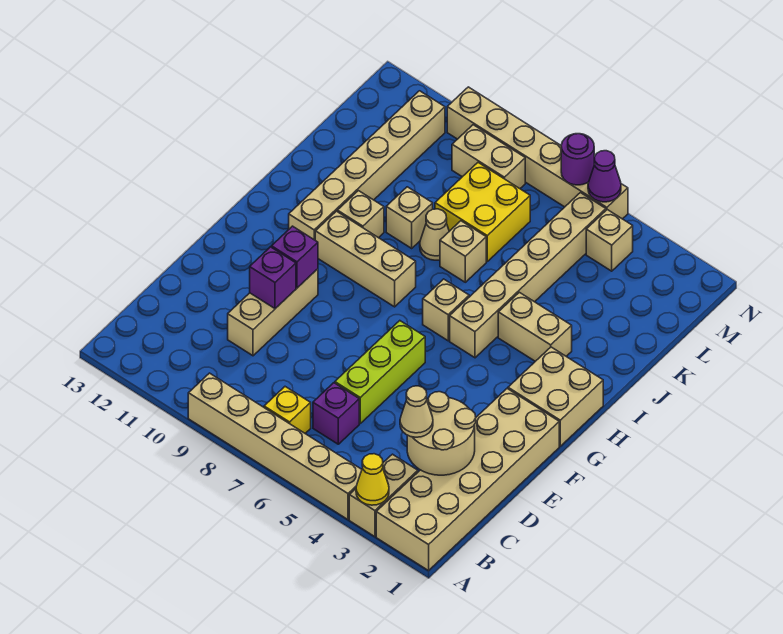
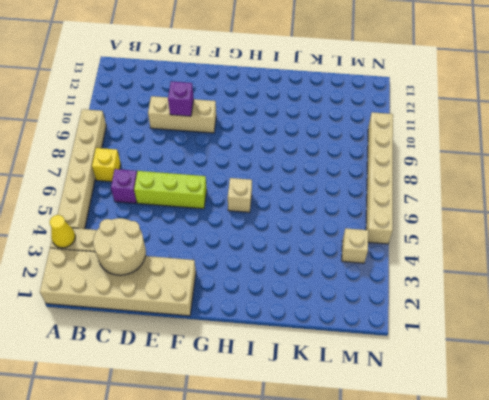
none -> tan brick G1:H2 level 1
none -> tan brick H5:M5 level 1
none -> tan brick H8:H10 level 1

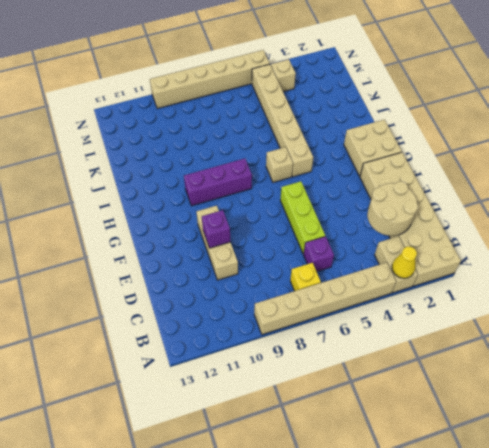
purple brick H8:H10 level 1 -> tan brick H8:H10 level 1
none -> tan brick H11:M11 level 1
none -> tan brick I3:I4 level 1
none -> tan brick I10 level 1

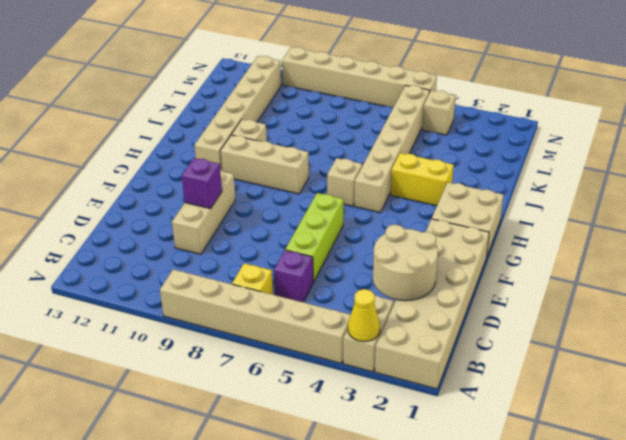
yellow brick I3:I4 level 1 -> tan brick I3:I4 level 1
none -> tan brick J7 level 1
none -> tan cone J8 level 1
none -> tan brick J9 level 1

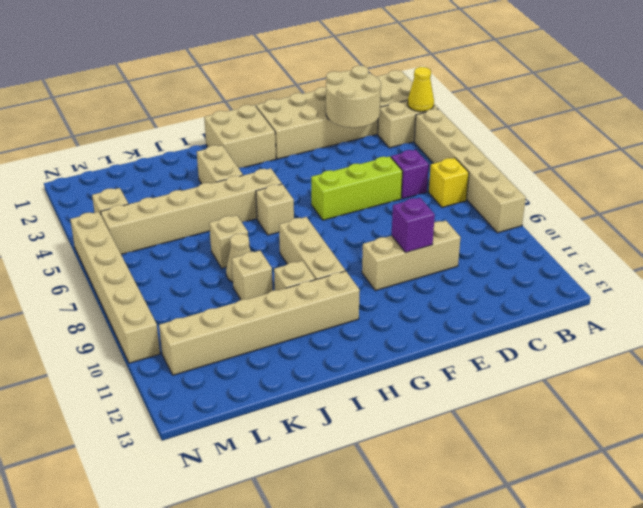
none -> yellow brick K7:L8 level 1
none -> tan brick M8:M9 level 1
none -> purple brick F10 level 2

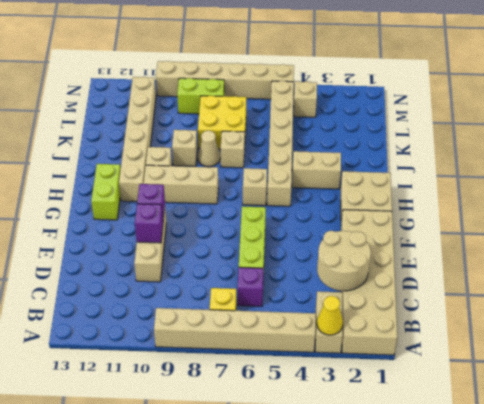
lime brick G12:H12 level 1 -> none
lime brick M8:M9 level 1 -> tan brick M8:M9 level 1
none -> purple cone N5 level 2
none -> purple round brick N6 level 2
none -> tan cone C3 level 3

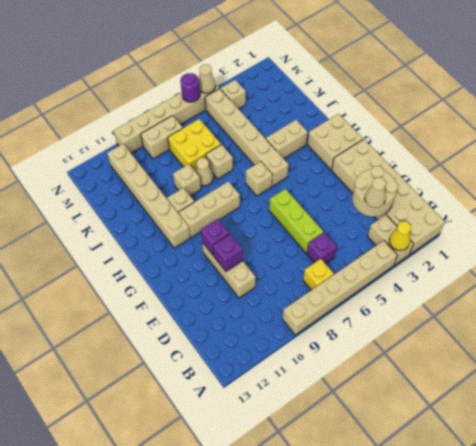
tan cone N5 level 2 -> purple cone N5 level 2

